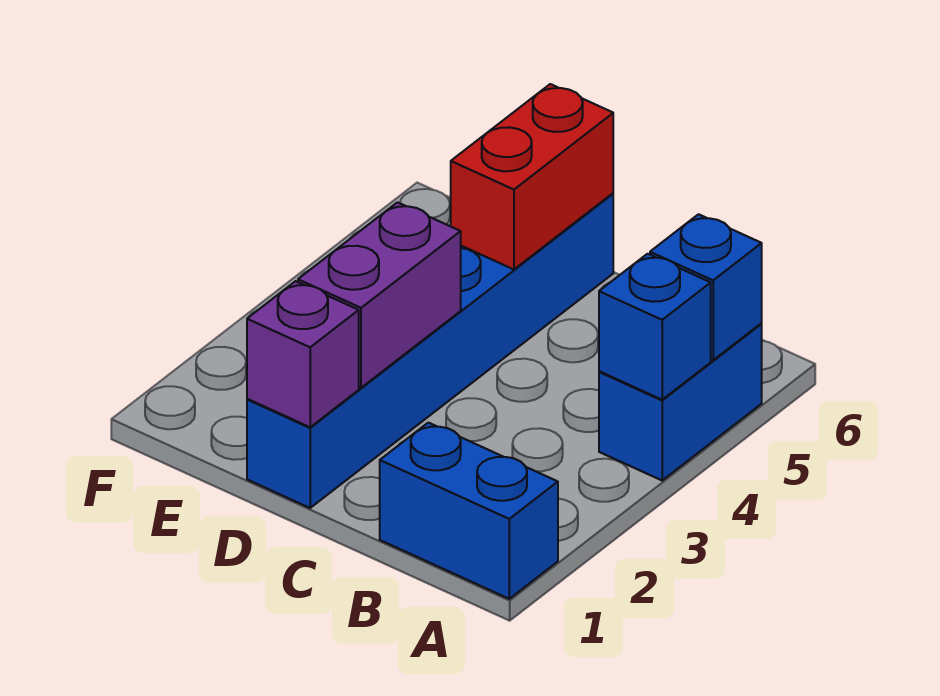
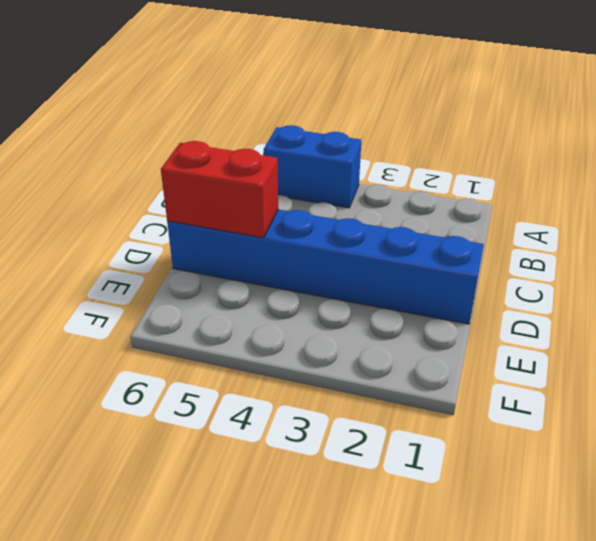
none -> blue brick A1:B1 level 1
none -> blue brick A4 level 2

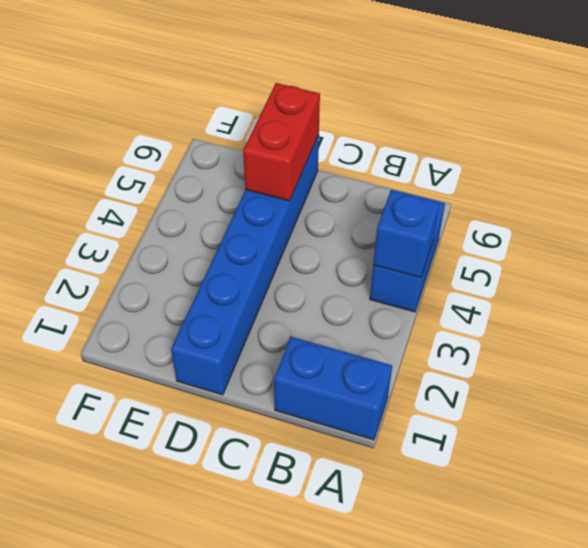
none -> blue brick A5 level 2
none -> purple brick D1 level 2

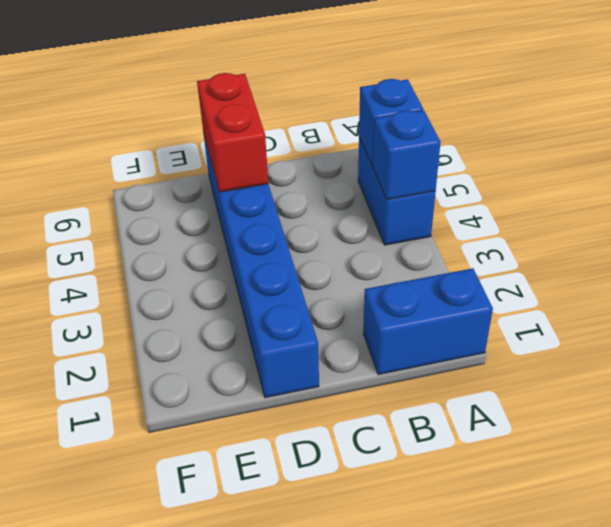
none -> purple brick D1 level 2
none -> purple brick D2:D3 level 2

